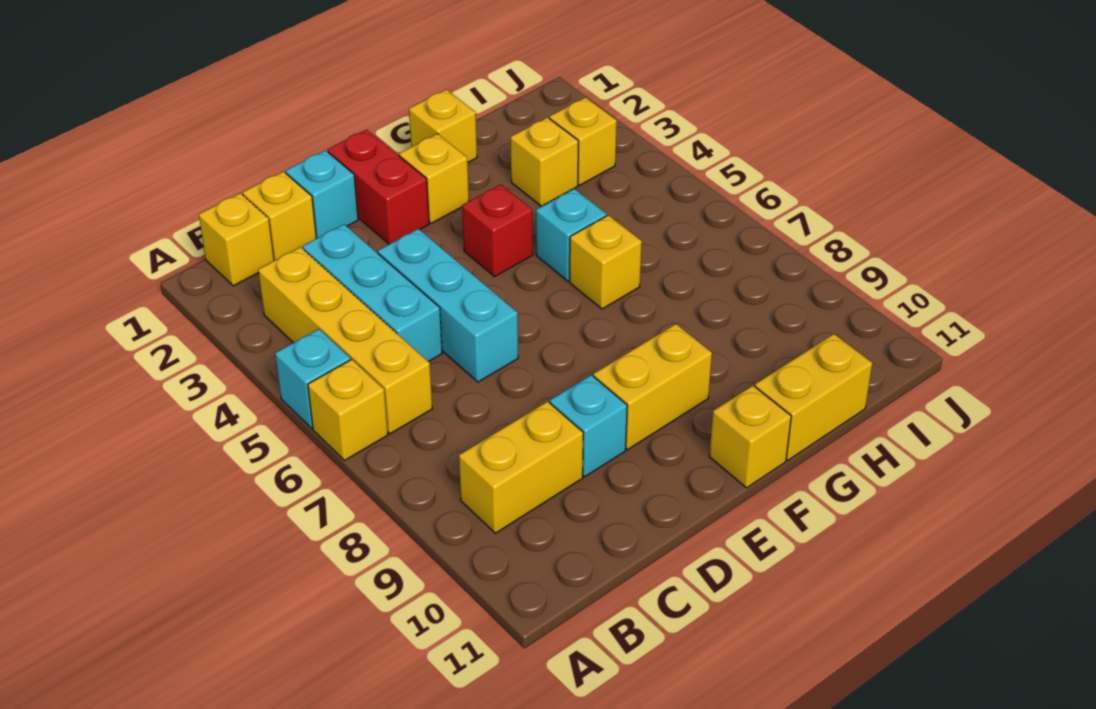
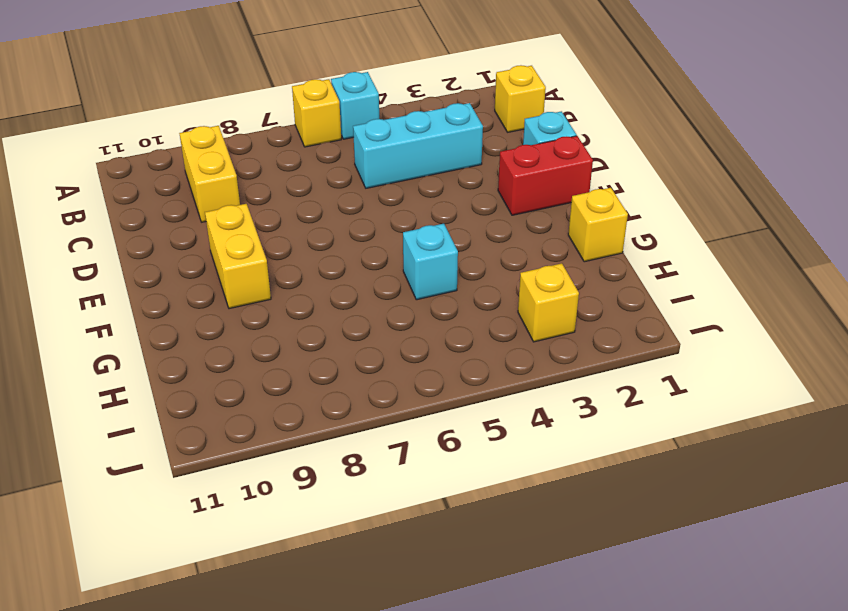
none -> yellow brick B3:B6 level 1
none -> yellow brick C1 level 1
none -> cyan brick D4:D6 level 1

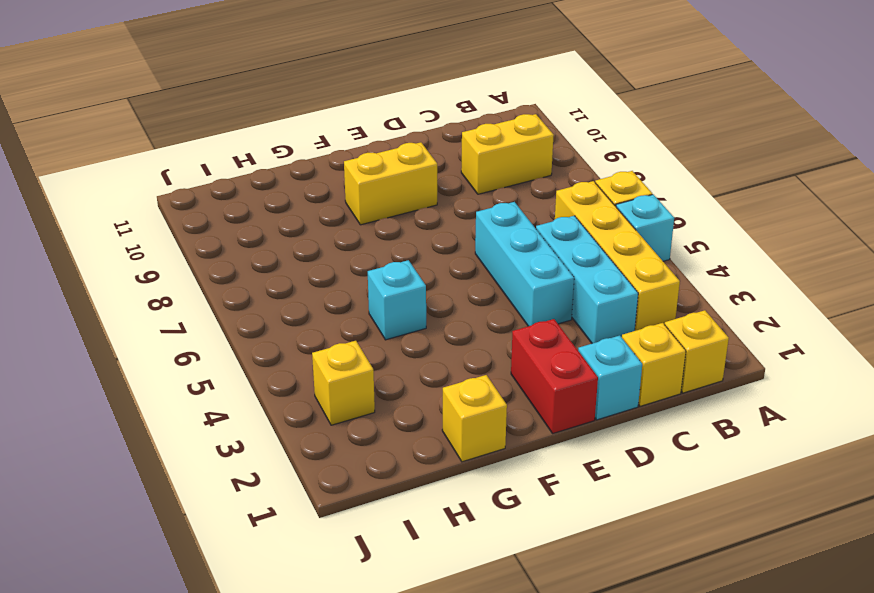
none -> cyan brick D9 level 1
none -> yellow brick F2 level 1
none -> red brick F4 level 1

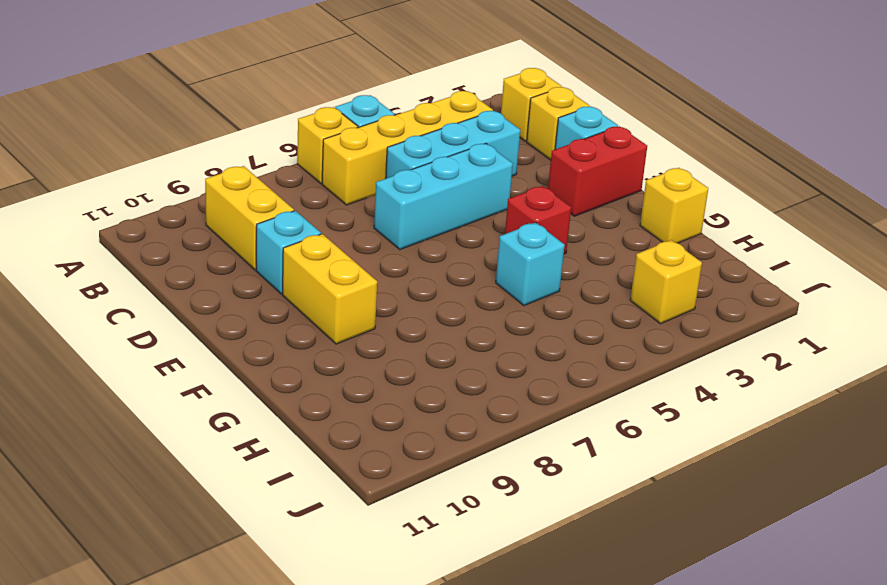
none -> yellow brick F2 level 1
none -> yellow brick F11 level 1
none -> yellow brick G6 level 1

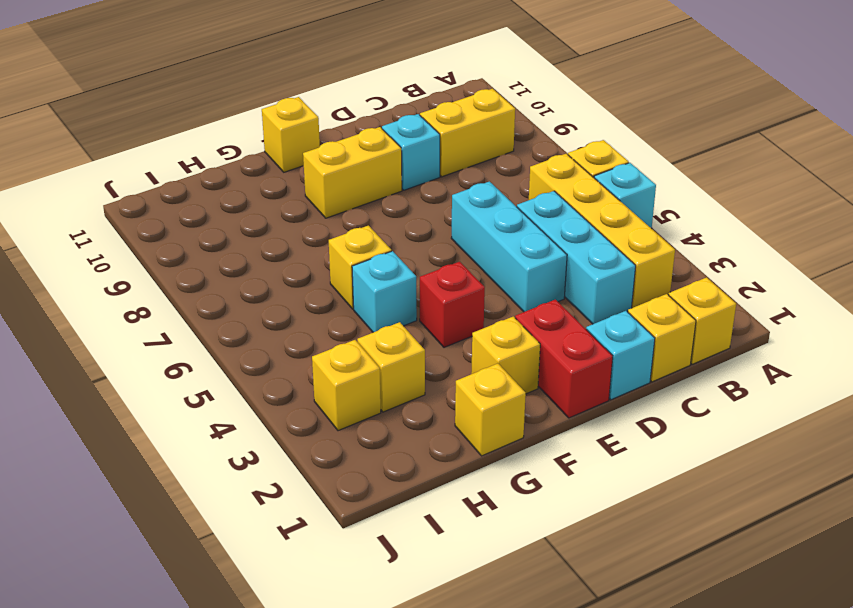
none -> yellow brick G11:H11 level 1

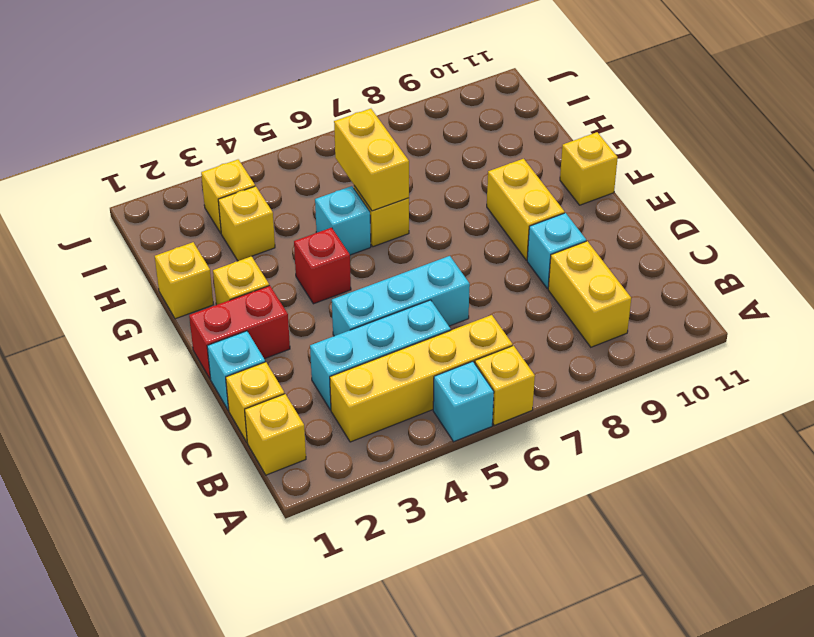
yellow brick G6:H6 level 2 -> yellow brick G11:H11 level 1

